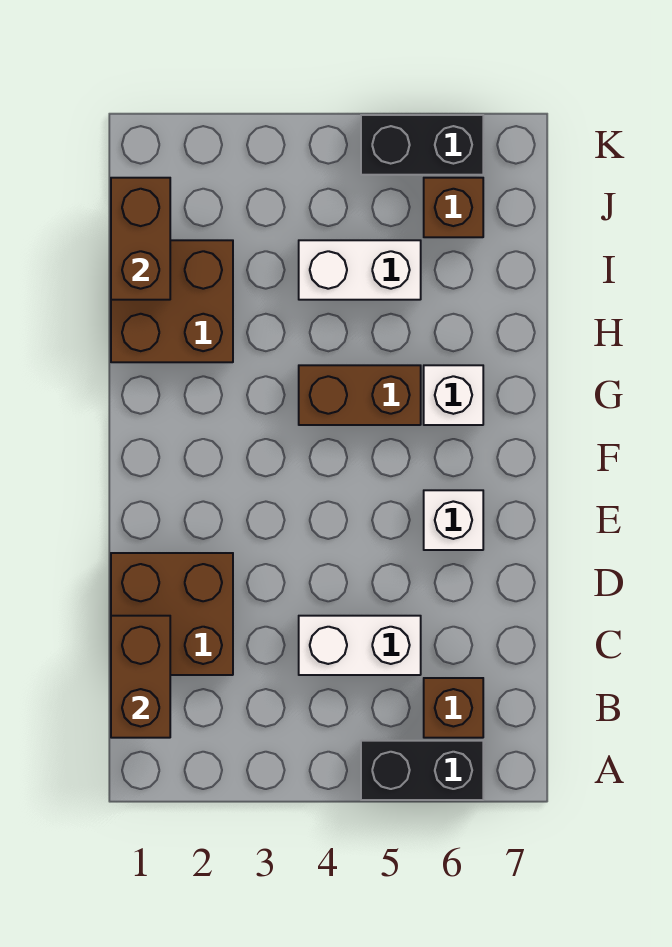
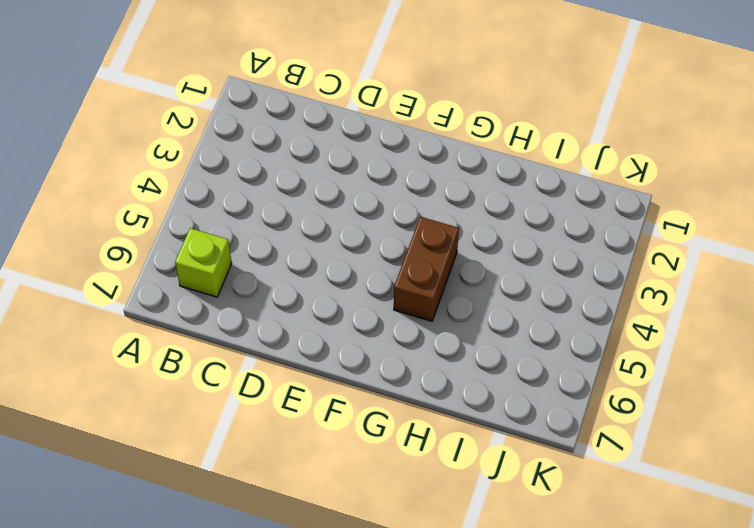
lime brick B6 level 1 -> brown brick B6 level 1
none -> black brick A5:A6 level 1
none -> brown brick C1:D2 level 1
none -> white brick C4:C5 level 1

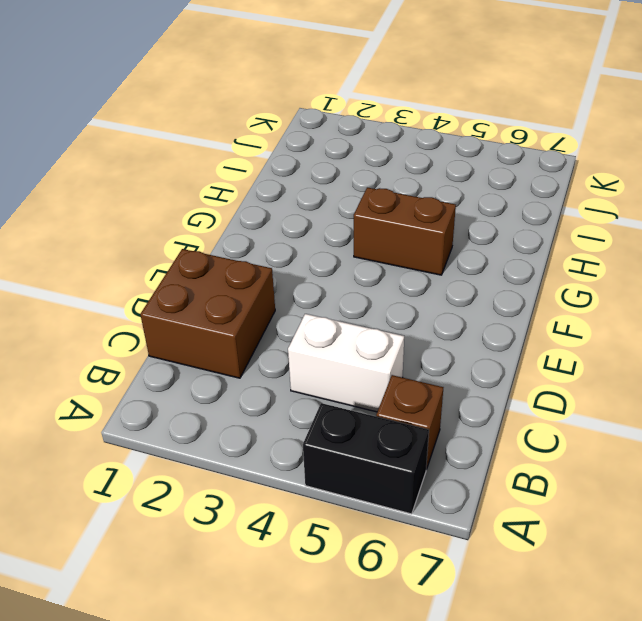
none -> white brick E6 level 1
none -> white brick G6 level 1
none -> brown brick H1:I2 level 1

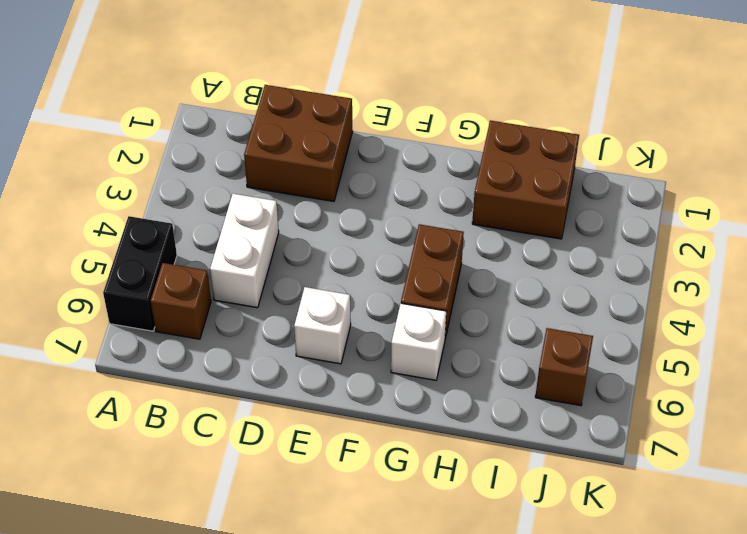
none -> white brick I4:I5 level 1
none -> black brick K5:K6 level 1
none -> brown brick B1:C1 level 2

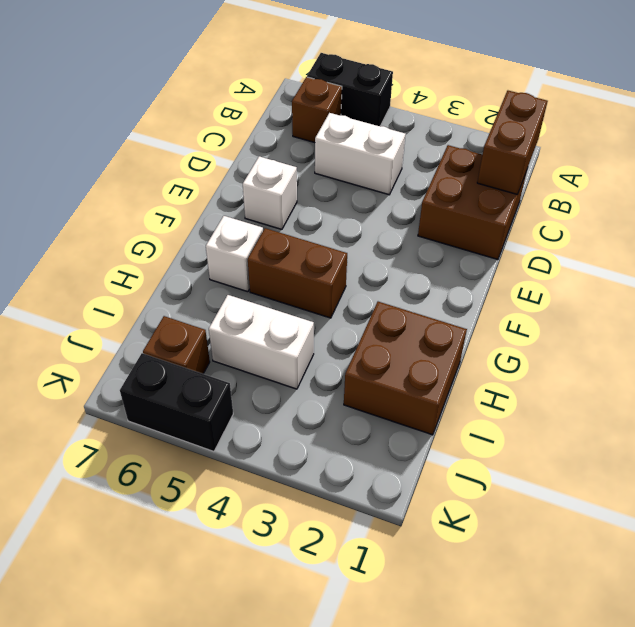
none -> brown brick I1:J1 level 2

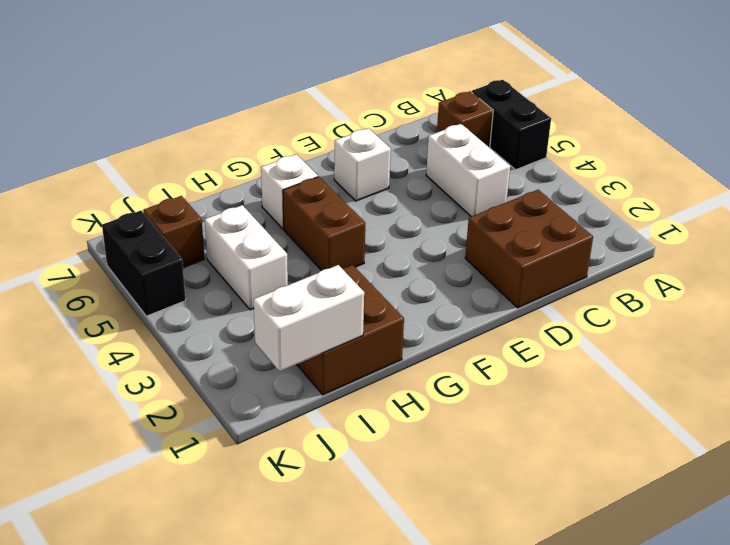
white brick I1:J1 level 2 -> brown brick I1:J1 level 2
none -> brown brick B1:C1 level 2

